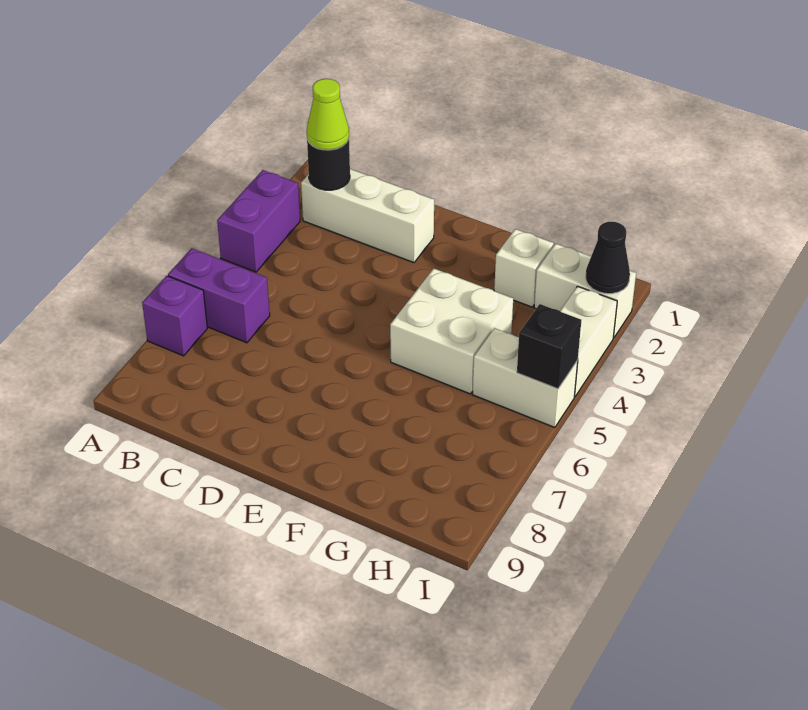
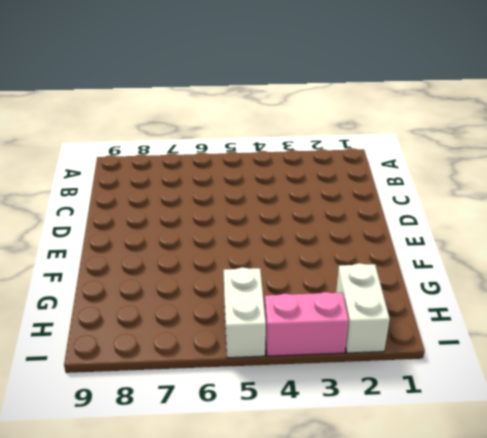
pink brick I3:I4 level 1 -> white brick I3:I4 level 1
none -> purple brick A3:A4 level 1
none -> purple brick A6:B6 level 1
none -> purple brick A7 level 1

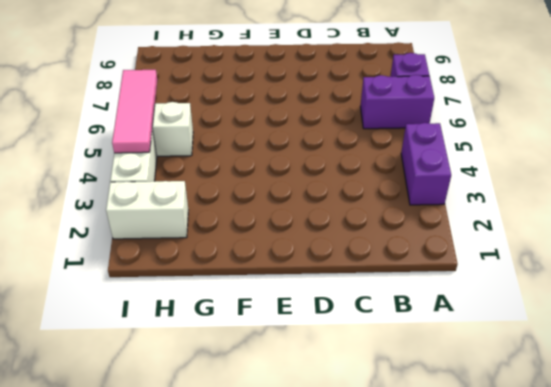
pink tile I4:I6 level 2 -> black brick I5 level 2
none -> white brick B2:D2 level 1
none -> white brick F4:G5 level 1
none -> white brick G2 level 1

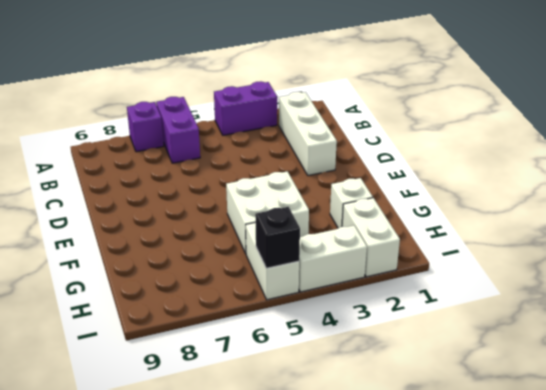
none -> black round brick B2 level 2
none -> black cone I2 level 2
none -> lime cone B2 level 3

